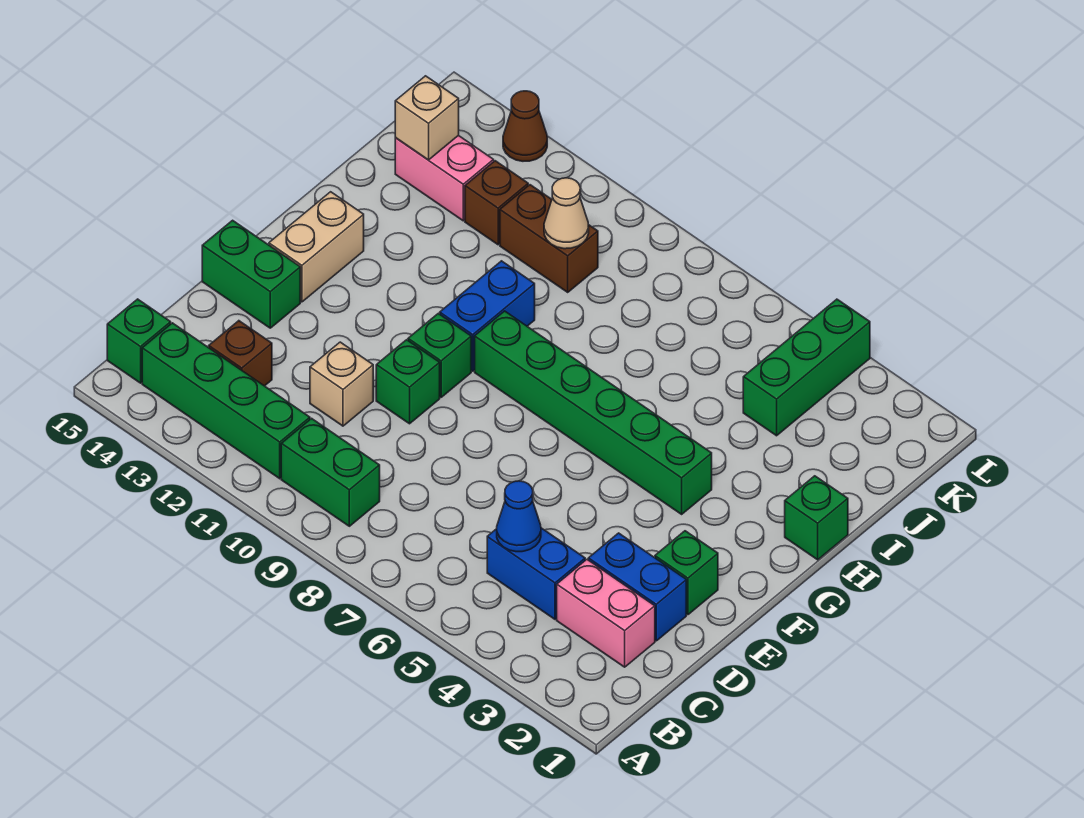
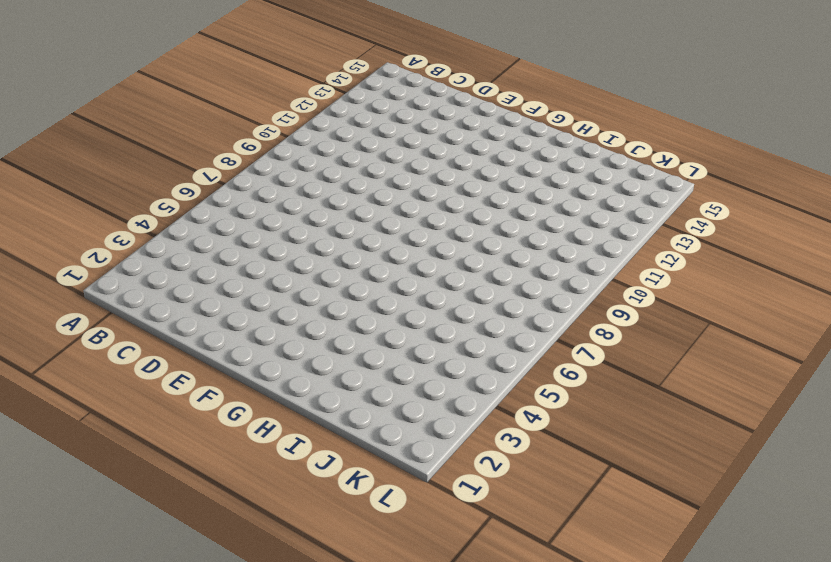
none -> green brick B9:B10 level 1
none -> green brick B11:B14 level 1
none -> green brick B15 level 1

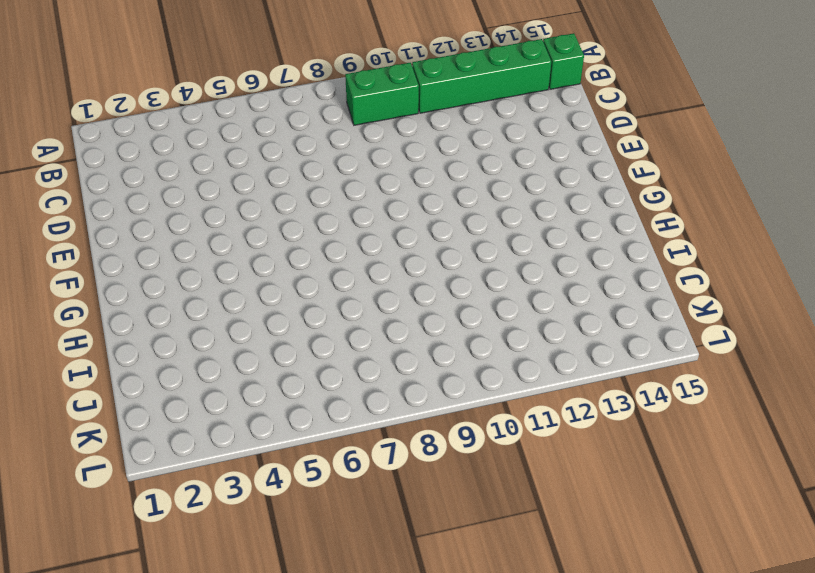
none -> pink brick C2:C3 level 1
none -> blue brick C4:C5 level 1
none -> brown brick C13 level 1

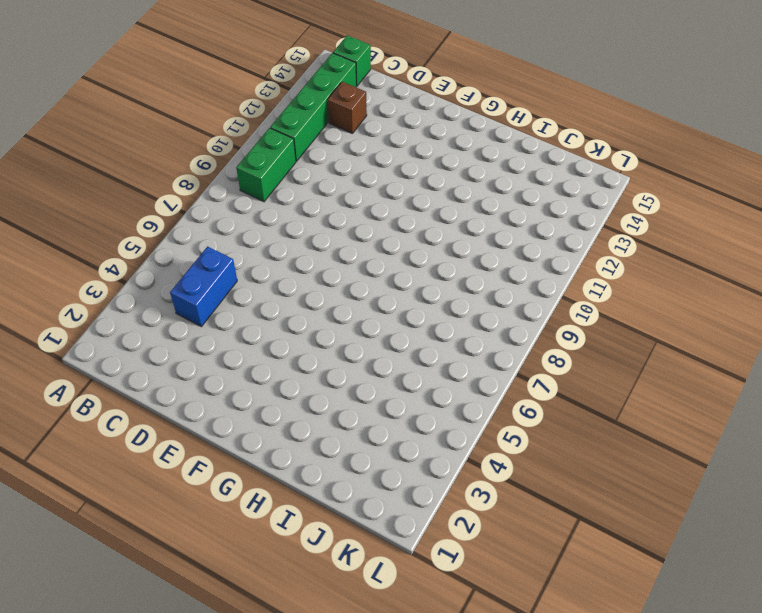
none -> pink brick C2:C3 level 1
none -> blue brick D2:D3 level 1
none -> tan brick D11 level 1

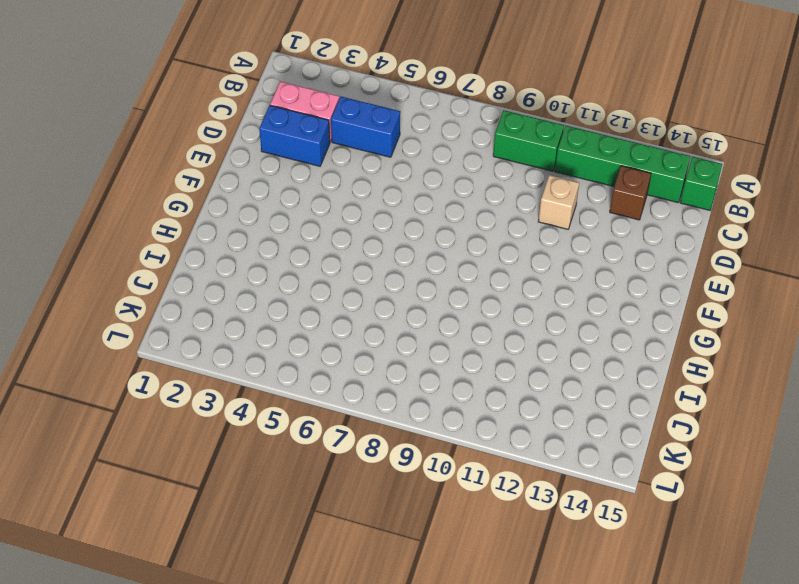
none -> green brick E2 level 1
none -> green brick E10 level 1
none -> green brick E14:E15 level 1

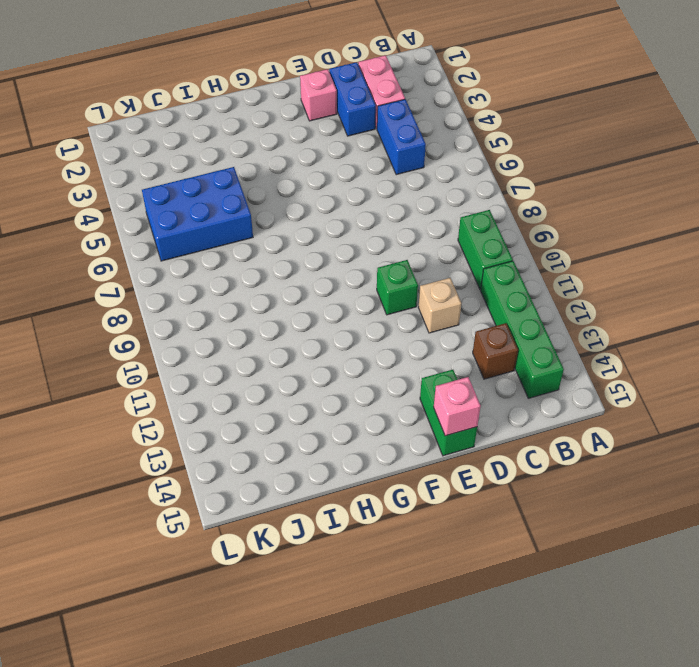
pink brick E2 level 1 -> green brick E2 level 1
pink brick E15 level 2 -> none
blue brick I5:K6 level 1 -> none
none -> green brick B15 level 1
none -> green brick F10 level 1
none -> tan brick F14:G14 level 1

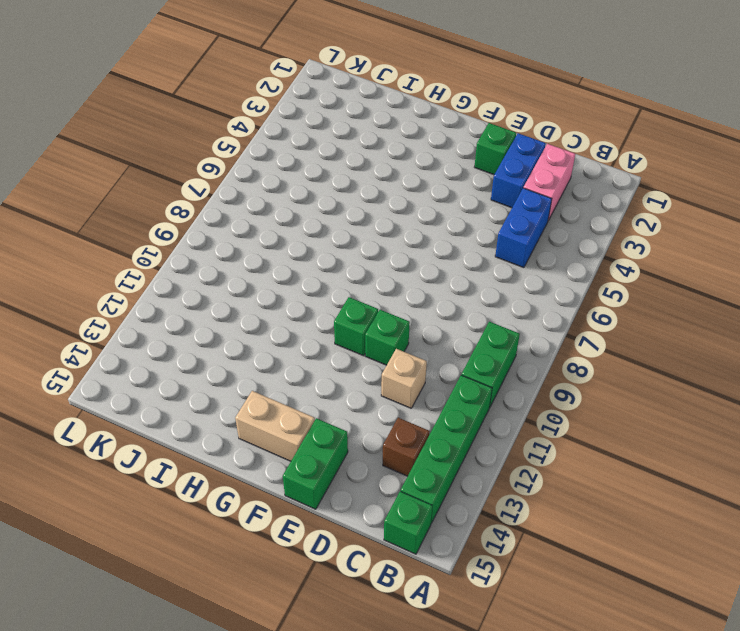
none -> green brick G4:G9 level 1
none -> blue brick G10:H10 level 1
none -> green brick H1 level 1

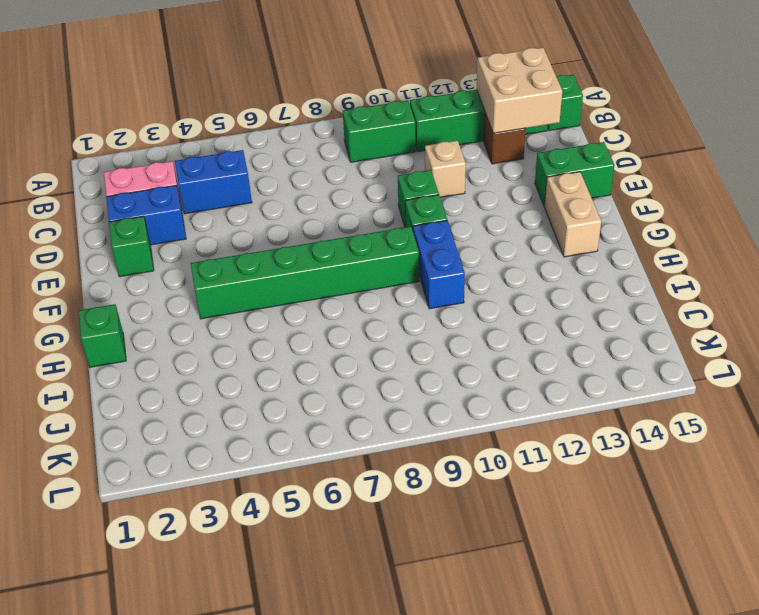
tan brick B13:C14 level 2 -> none
none -> green brick J4:L4 level 1
none -> brown brick J10:J11 level 1
none -> brown brick J12 level 1

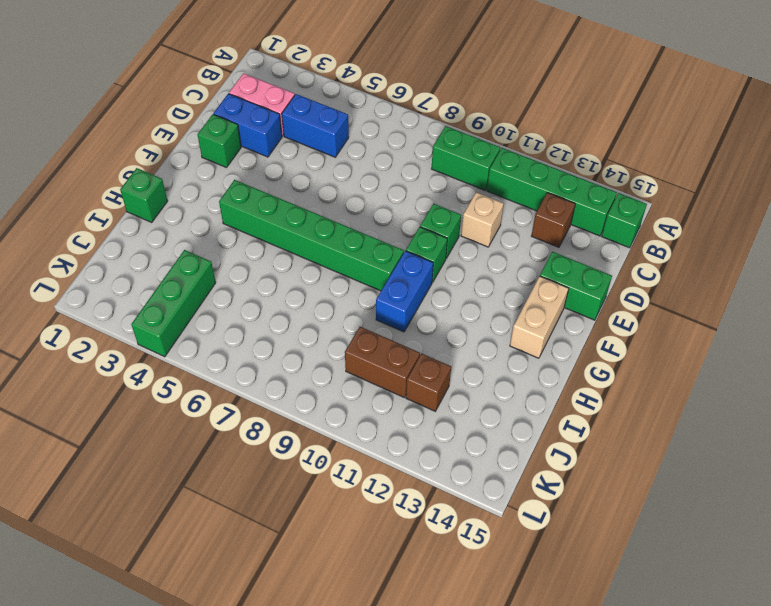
none -> pink brick J13:J14 level 1
none -> brown cone L13 level 1
none -> blue cone C5 level 2

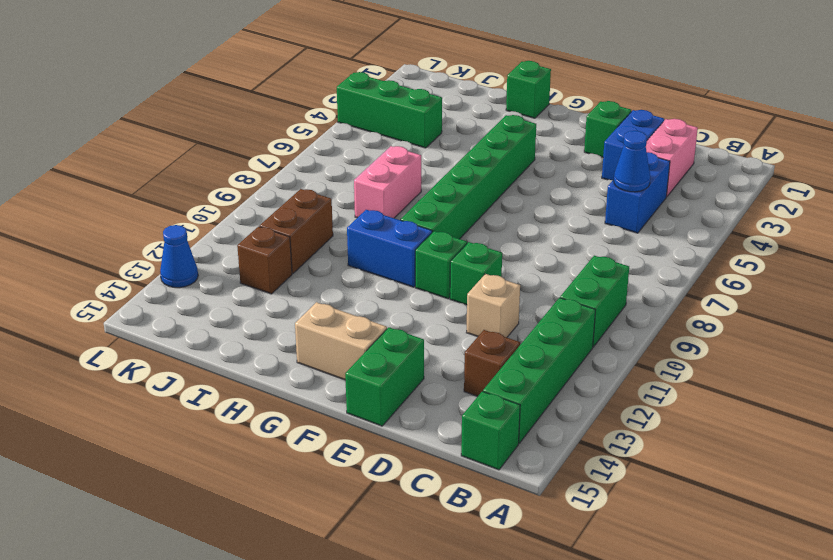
pink brick I7:I8 level 1 -> pink brick J13:J14 level 1
blue cone L13 level 1 -> brown cone L13 level 1
none -> tan cone J10 level 2
none -> tan brick J14 level 2

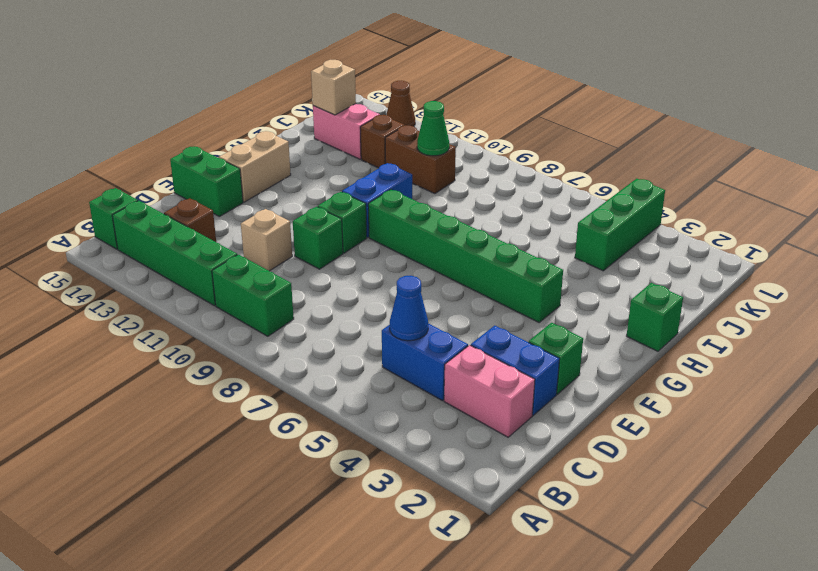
green cone J10 level 2 -> tan cone J10 level 2

